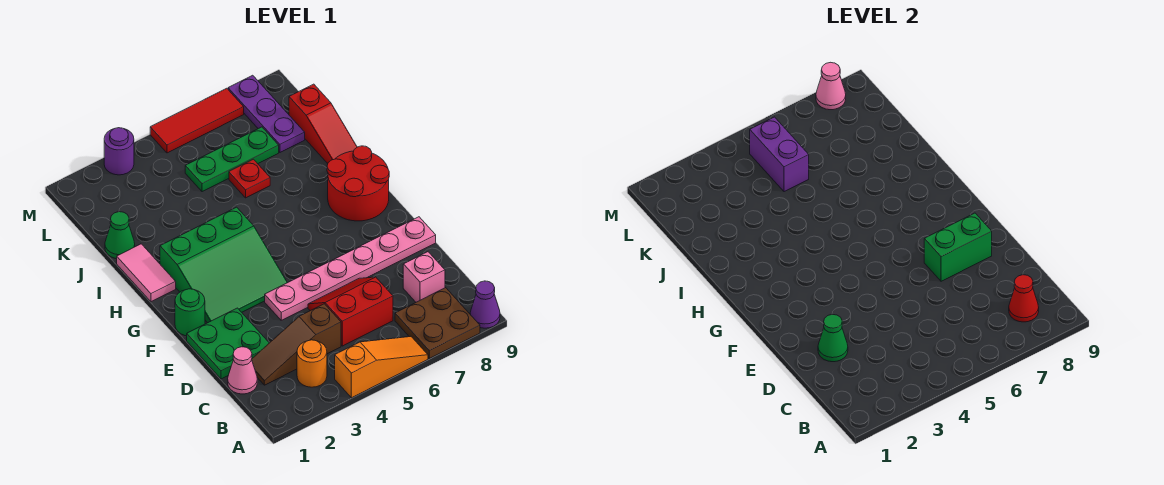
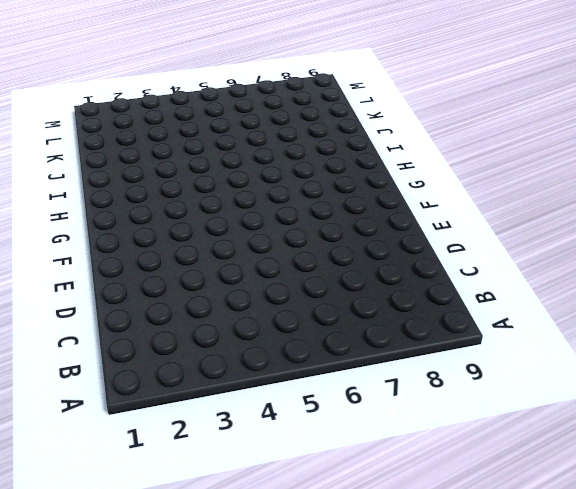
none -> orange slope A4:A6 level 1 top 4
none -> brown plate A7:B8 level 1
none -> purple cone A9 level 1

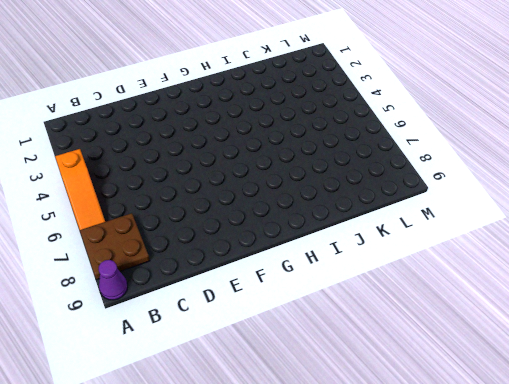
none -> orange round brick B3 level 1
none -> pink cone C1 level 1
none -> brown slope C2:C4 level 1 top 4

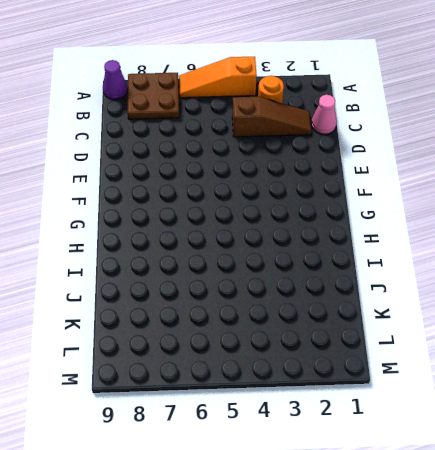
none -> red slope C5:D6 level 1 top C
none -> pink brick C8 level 1
none -> green plate D1:E2 level 1

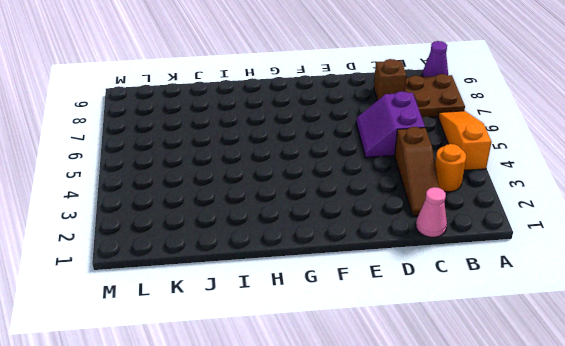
purple slope C5:D6 level 1 top C -> red slope C5:D6 level 1 top C
brown brick C8 level 1 -> pink brick C8 level 1
none -> green plate D1:E2 level 1
none -> pink plate E4:E9 level 1
none -> green round brick F1 level 1

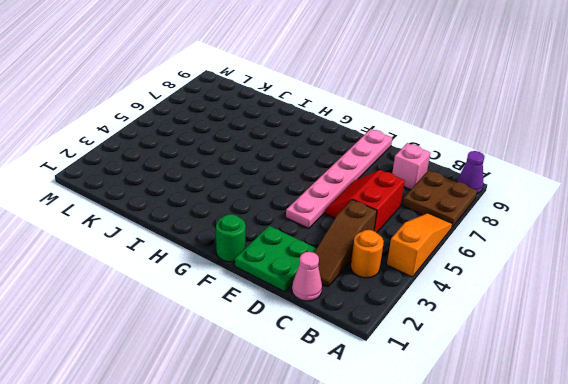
none -> green slope F2:H4 level 1 top H
none -> red round brick G8:H9 level 1
none -> pink tile H1:I1 level 1

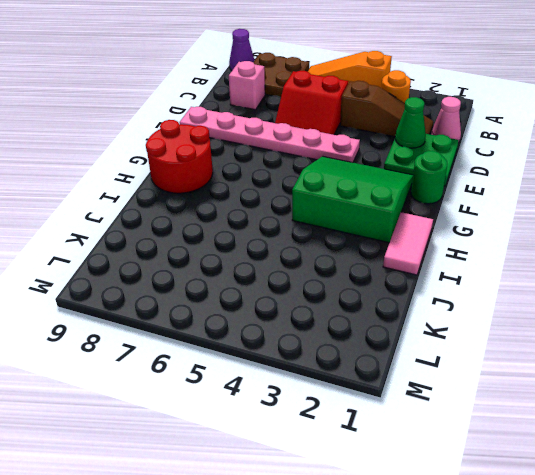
none -> red slope I9:K9 level 1 top K
none -> green cone J1 level 1
none -> red plate J6 level 1

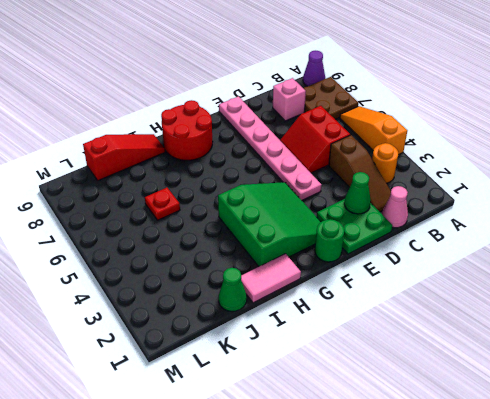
none -> green plate K5:K7 level 1
none -> purple plate K8:M8 level 1
none -> purple round brick M3 level 1

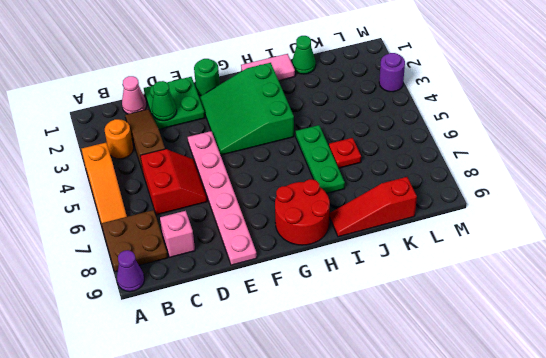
green plate I5:I7 level 1 -> green plate K5:K7 level 1
none -> purple plate K8:M8 level 1
none -> red tile M5:M7 level 1
none -> red cone B8 level 2

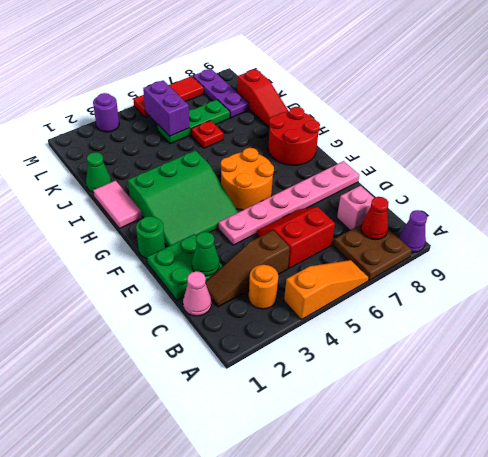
orange round brick F5:G6 level 1 -> none
none -> green brick E7:E8 level 2
none -> pink cone M8 level 2

